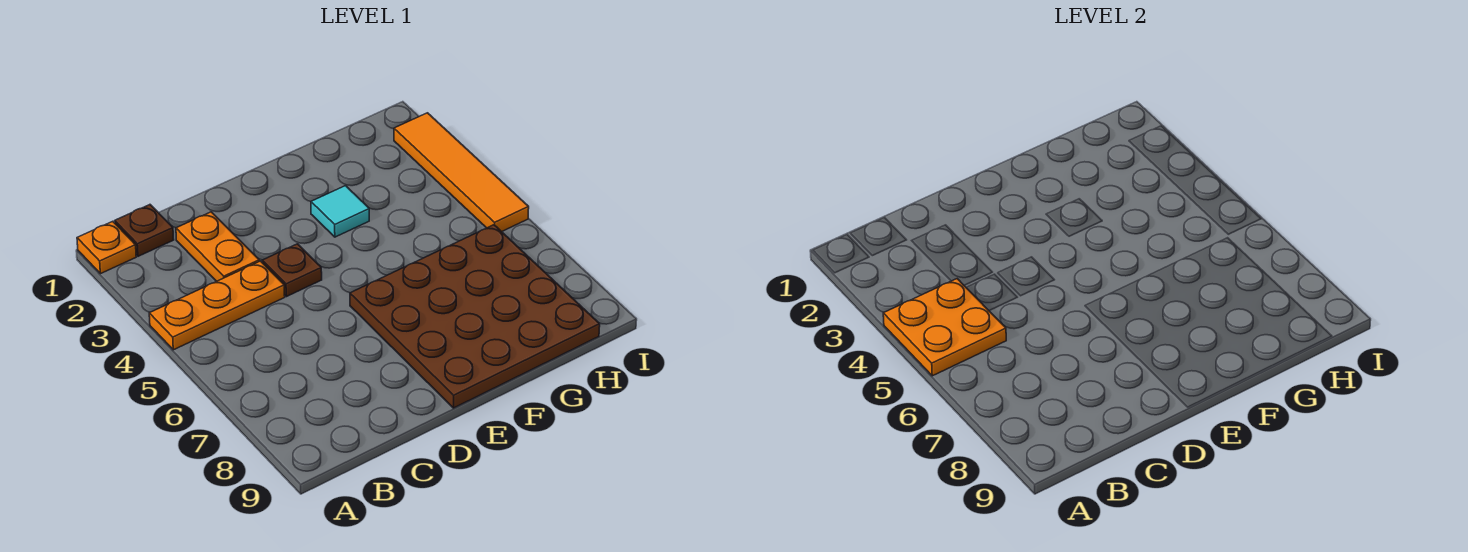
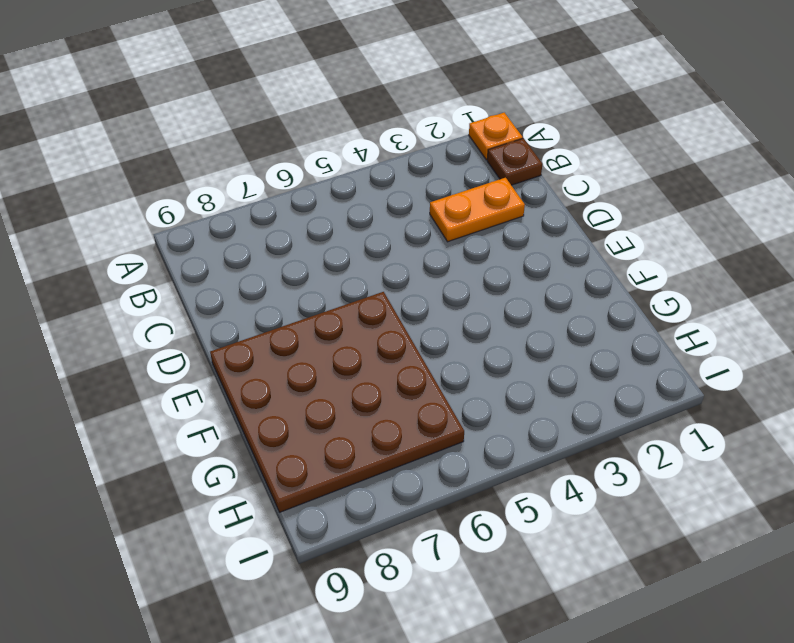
none -> orange plate A4:C4 level 1
none -> brown plate D4 level 1

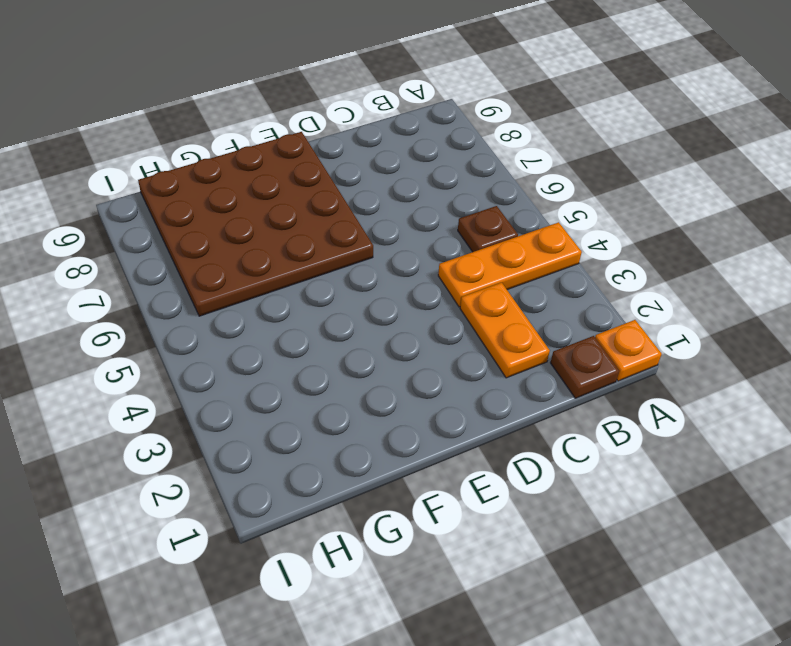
brown plate B5 level 1 -> brown plate D4 level 1
none -> cyan tile F3 level 1
none -> orange tile I2:I5 level 1

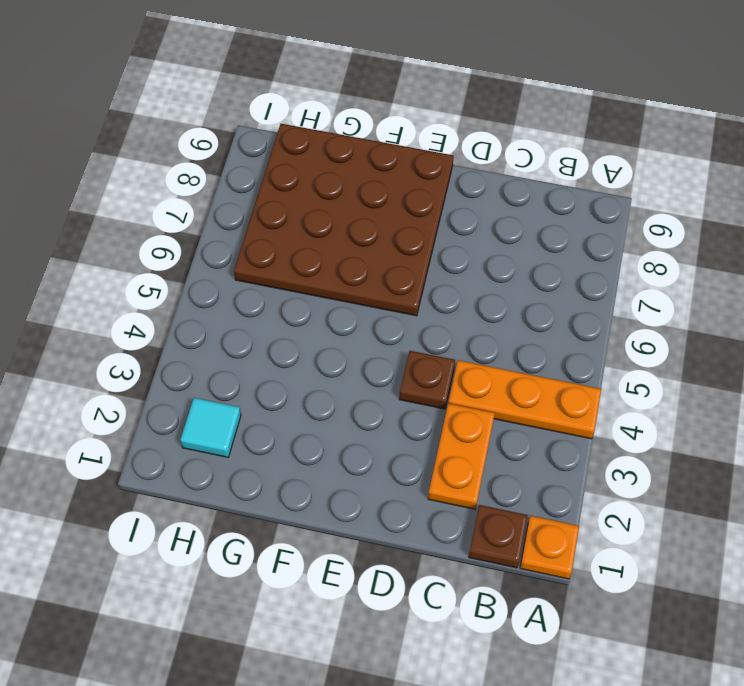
cyan tile H2 level 1 -> cyan tile F3 level 1
none -> orange tile I2:I5 level 1
none -> orange plate A4:B5 level 2

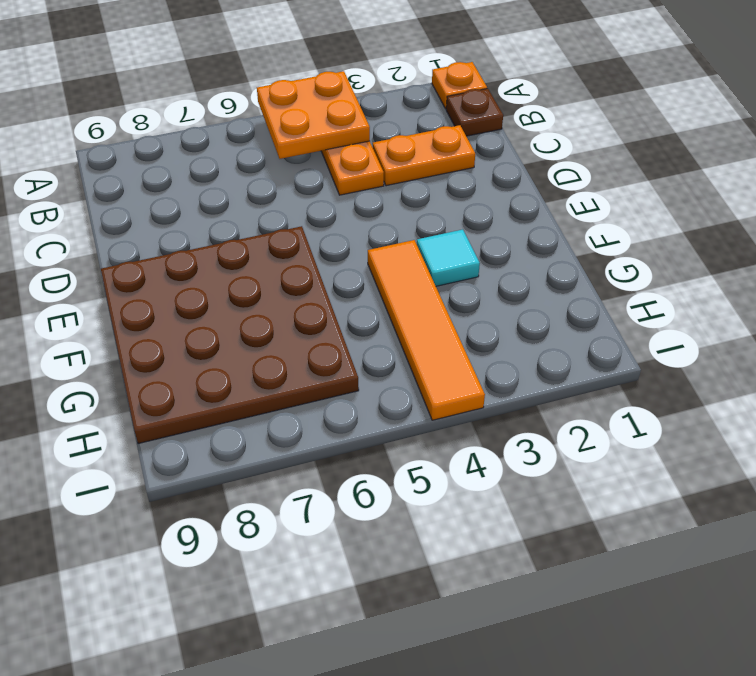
orange tile F4:I4 level 1 -> orange tile I2:I5 level 1
none -> brown plate D4 level 1

